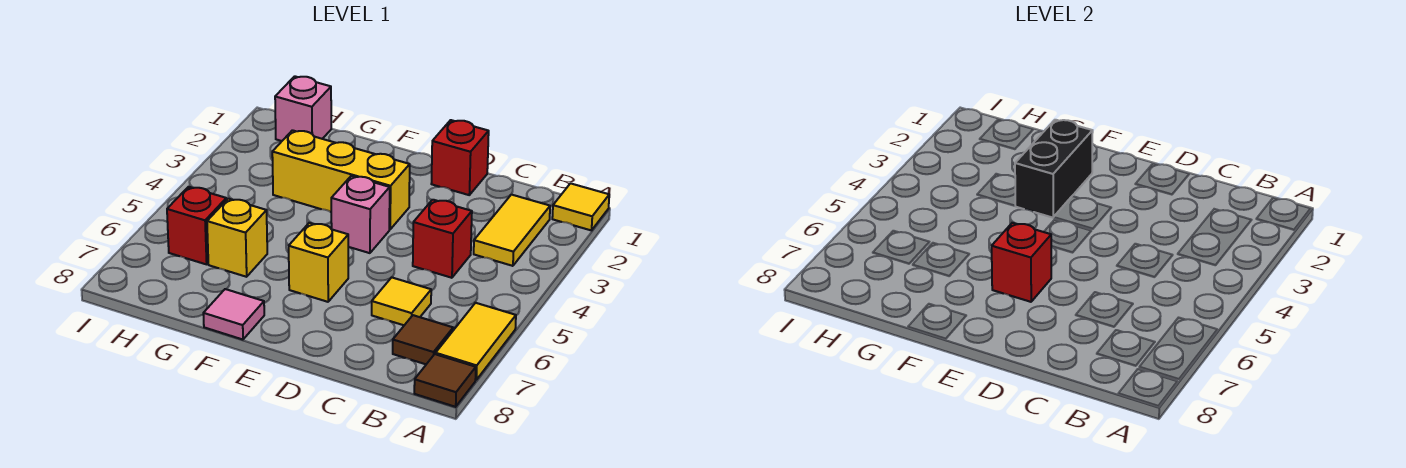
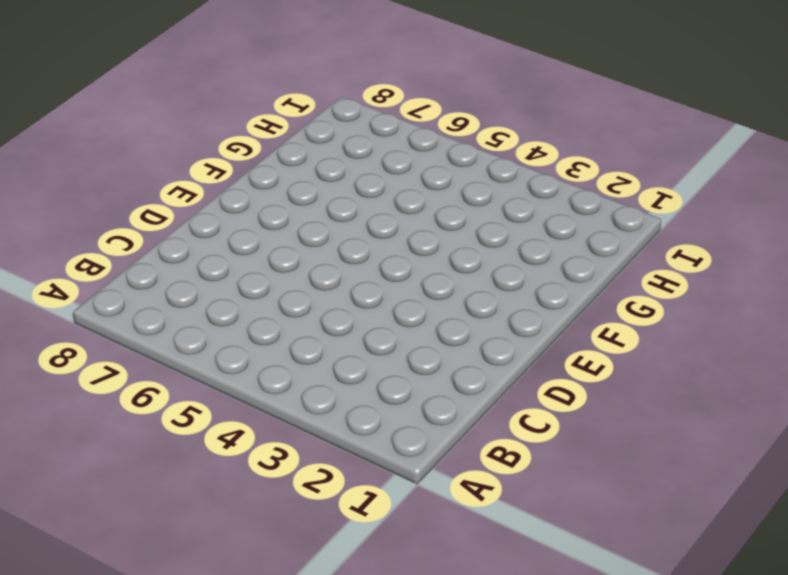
none -> yellow tile A1 level 1
none -> yellow tile A6:A7 level 1
none -> brown tile A8 level 1

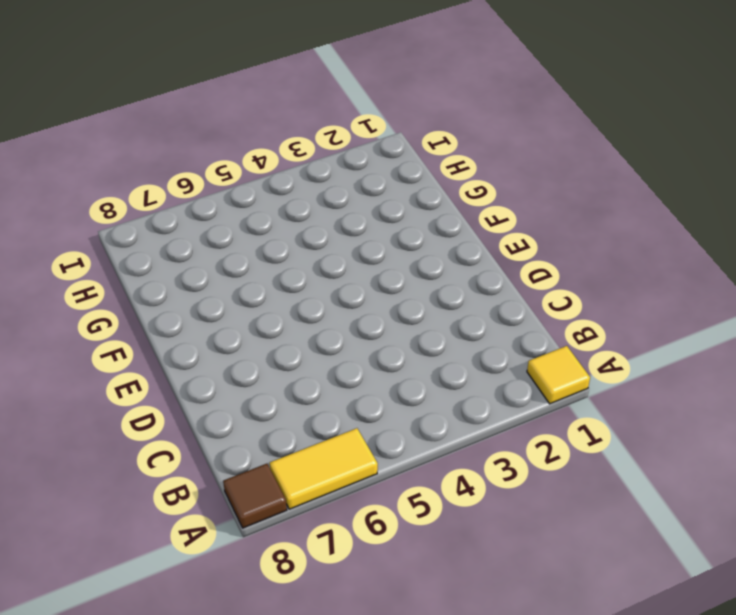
none -> yellow tile B2:B3 level 1
none -> brown tile B7 level 1
none -> red brick C4 level 1

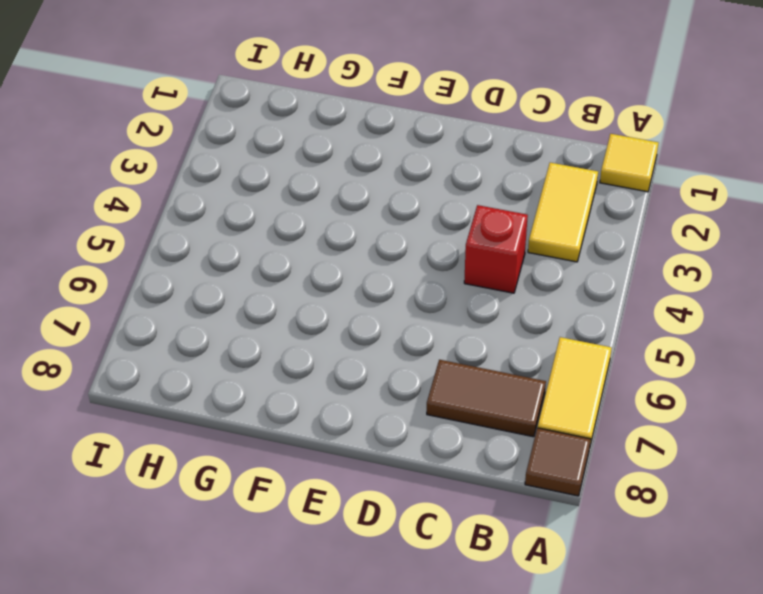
brown tile B7:C7 level 1 -> brown tile B7 level 1
none -> yellow tile C6 level 1
none -> red brick D1 level 1
none -> yellow brick E3:G3 level 1

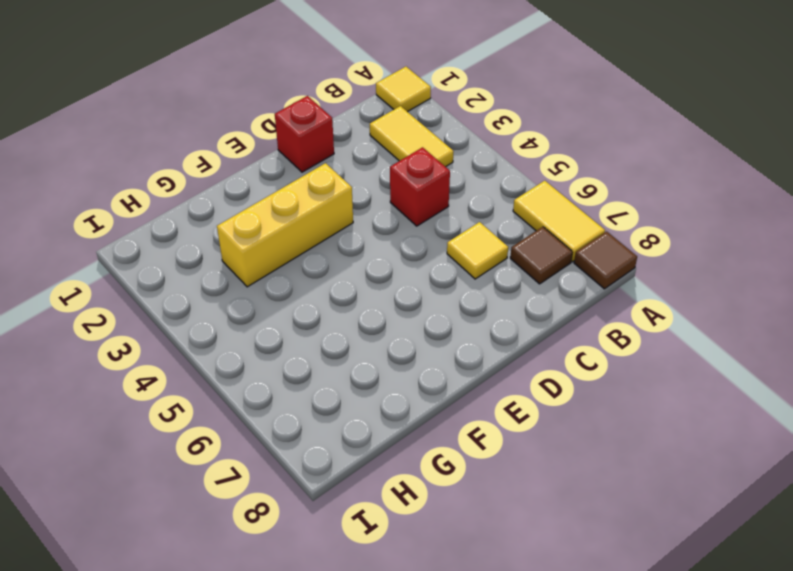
none -> pink brick E4 level 1
none -> yellow brick E6 level 1
none -> pink tile F8 level 1

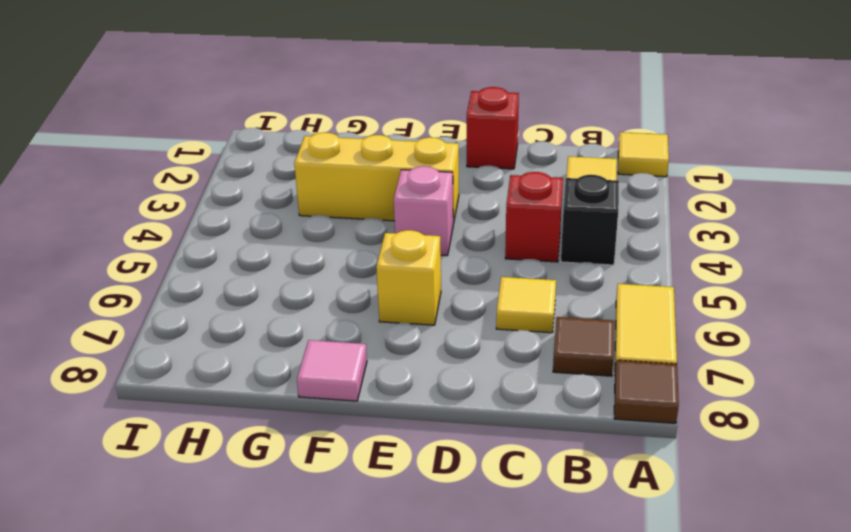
black brick B4 level 1 -> none
none -> yellow brick G6 level 1
none -> pink brick H1 level 1
none -> red brick H6 level 1

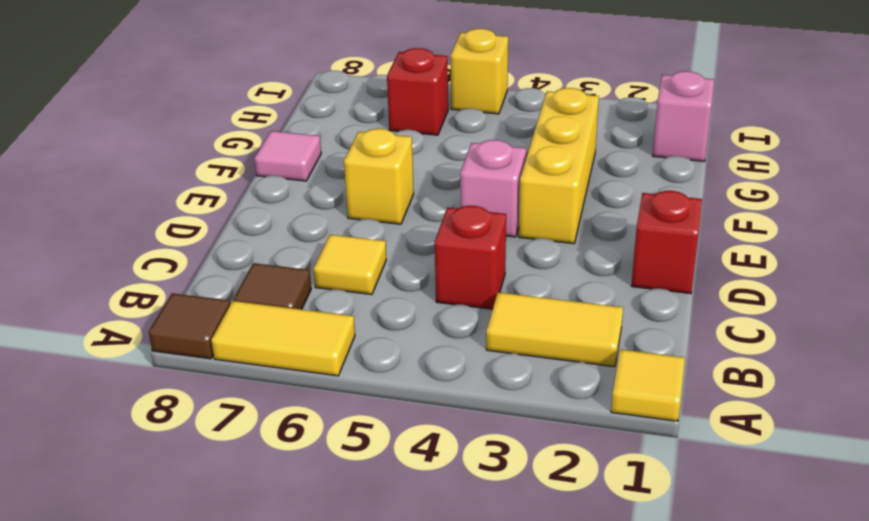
yellow brick I5 level 1 -> yellow brick G6 level 1
none -> red brick E6 level 2
none -> black brick F2:F3 level 2

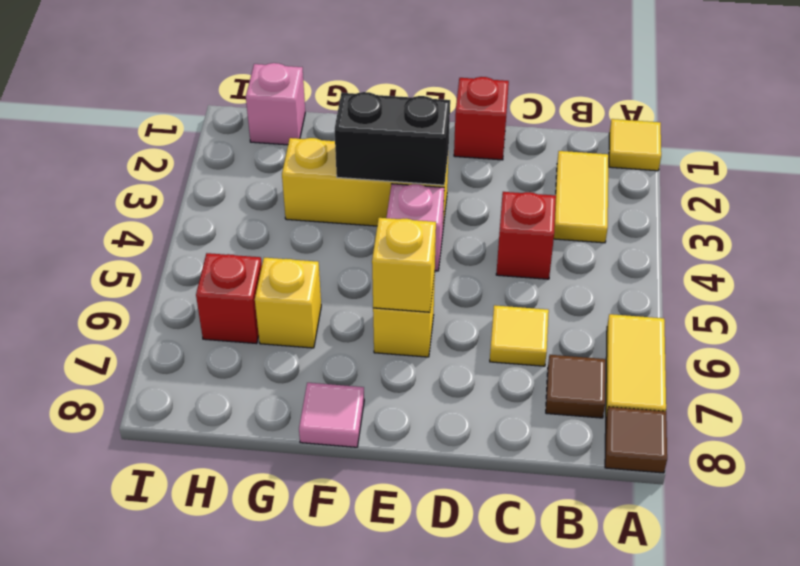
black brick E3:F3 level 2 -> black brick F2:F3 level 2
yellow brick E6 level 2 -> red brick E6 level 2

